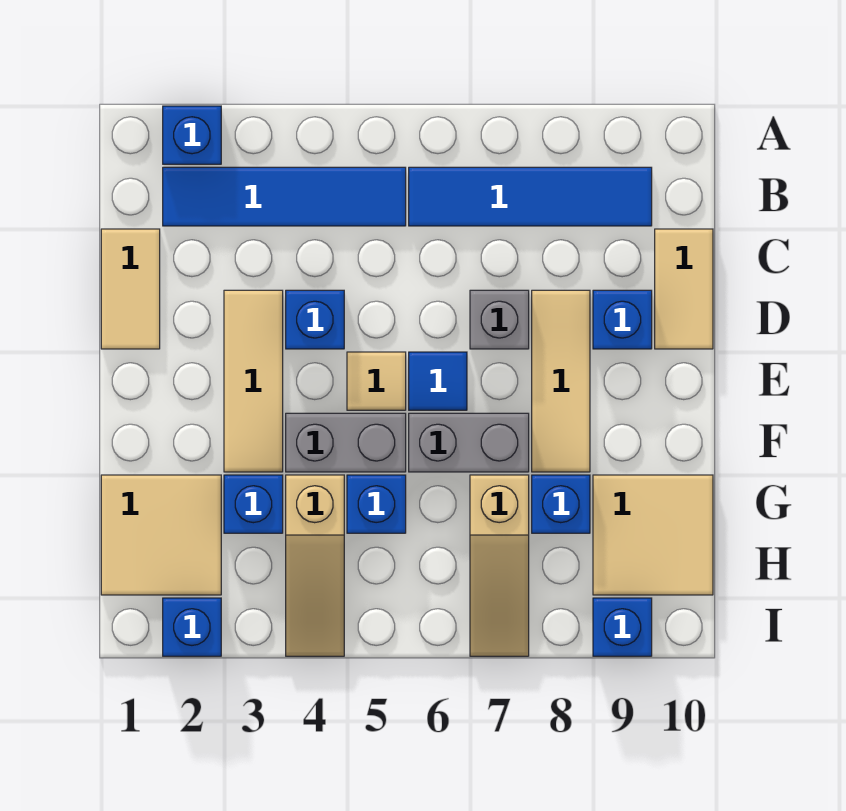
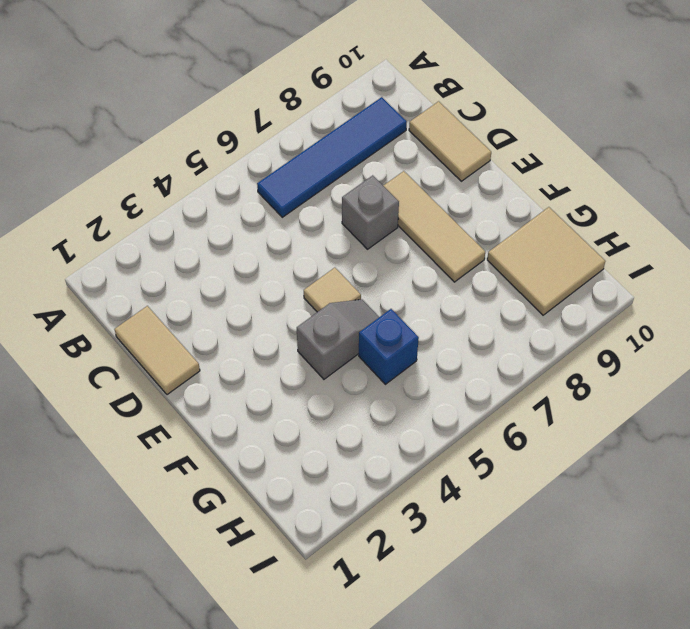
grey slope F4:F5 level 1 top 4 -> grey brick F4:F5 level 1
none -> blue brick A2 level 1
none -> blue tile B2:B5 level 1
none -> tan tile D3:F3 level 1

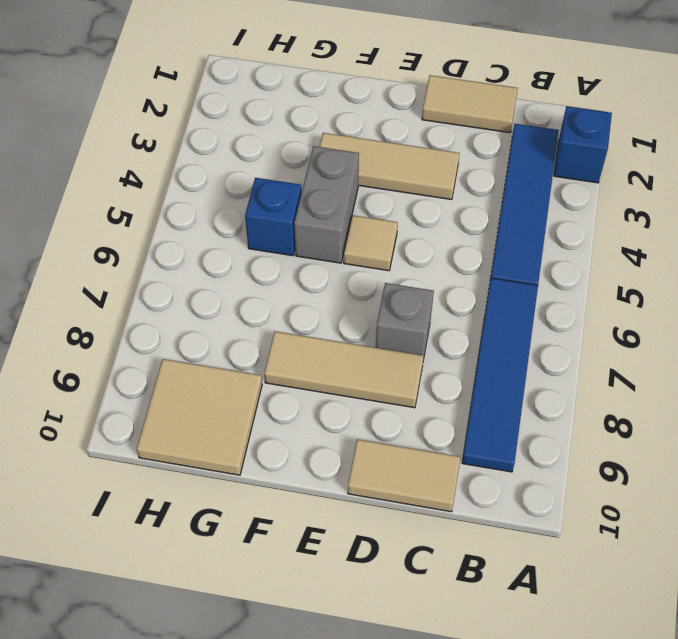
none -> blue brick D4 level 1
none -> blue brick D9 level 1
none -> blue tile E6 level 1

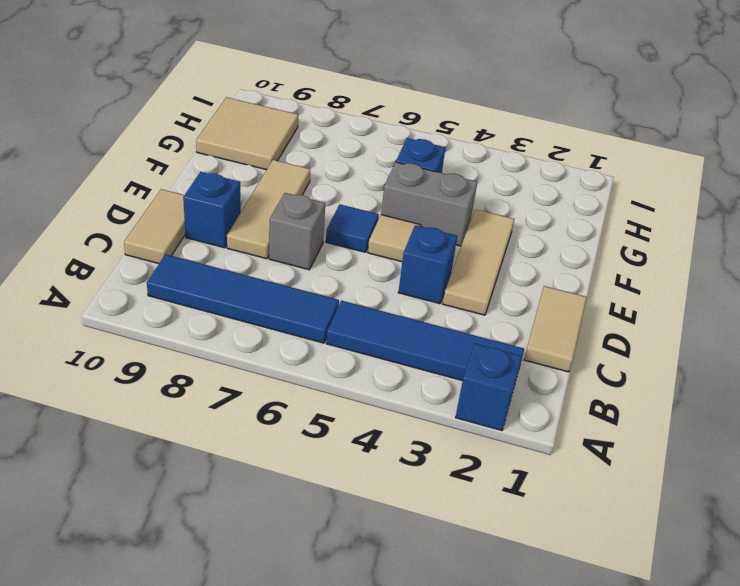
none -> grey brick F6:F7 level 1
none -> tan tile G1:H2 level 1
none -> blue brick G3 level 1

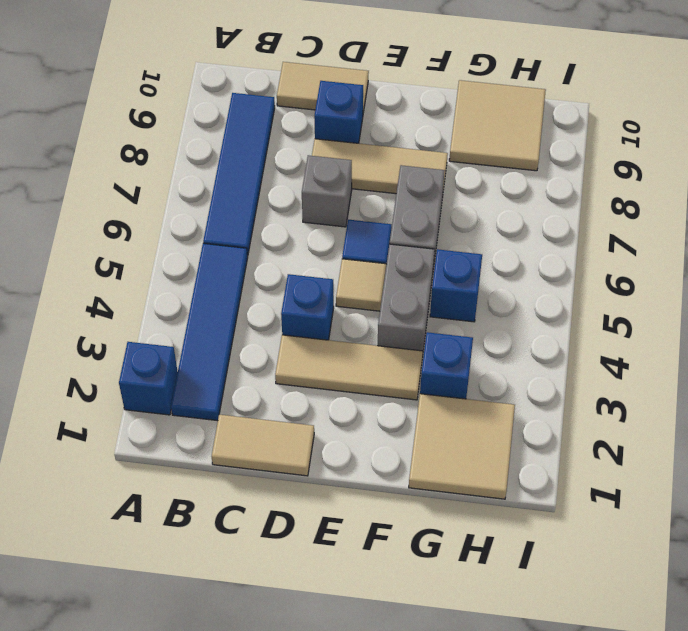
none -> tan slope G4:I4 level 1 top G
none -> tan slope G7:I7 level 1 top G
none -> blue brick G8 level 1

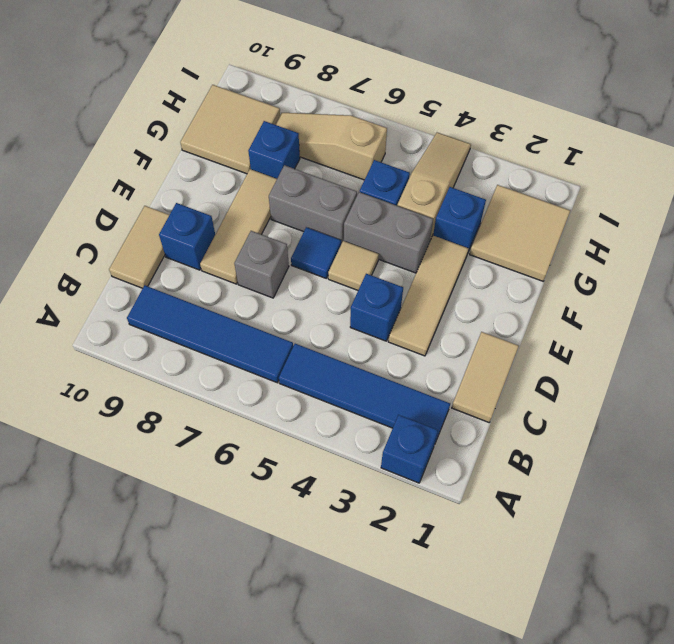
tan slope H6:H8 level 1 top 6 -> tan slope G7:I7 level 1 top G
none -> blue brick I2 level 1
none -> blue brick I9 level 1

